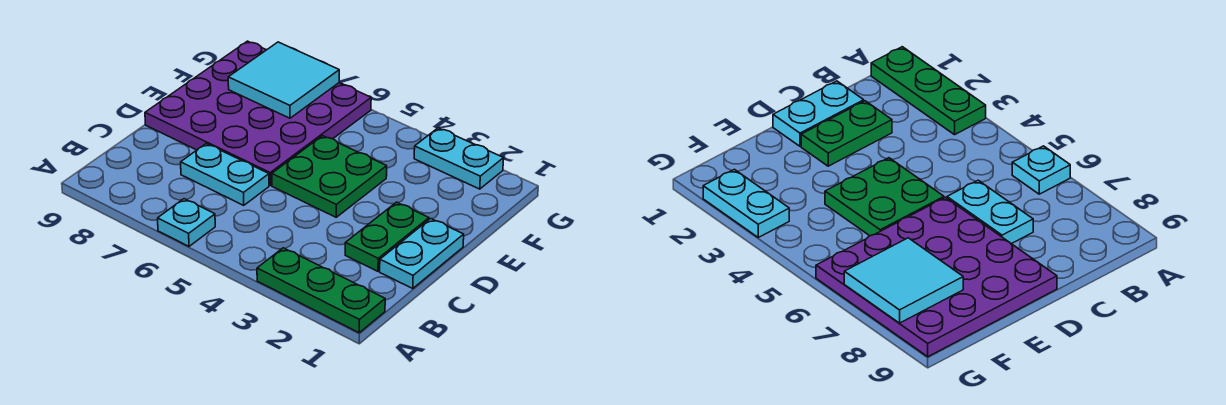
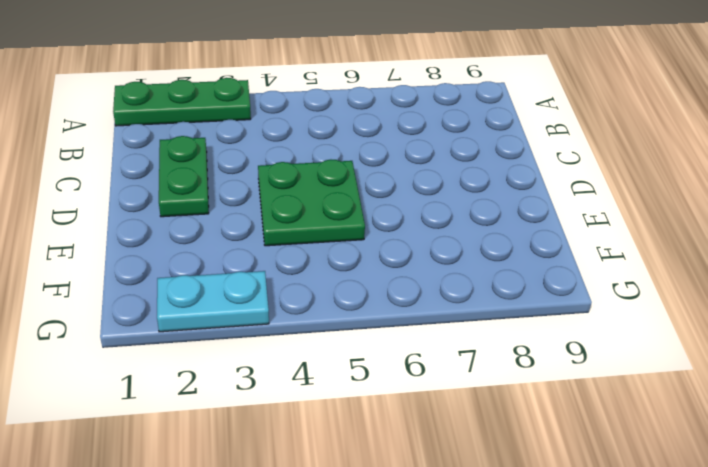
none -> cyan plate A6 level 1
none -> cyan plate C1:D1 level 1

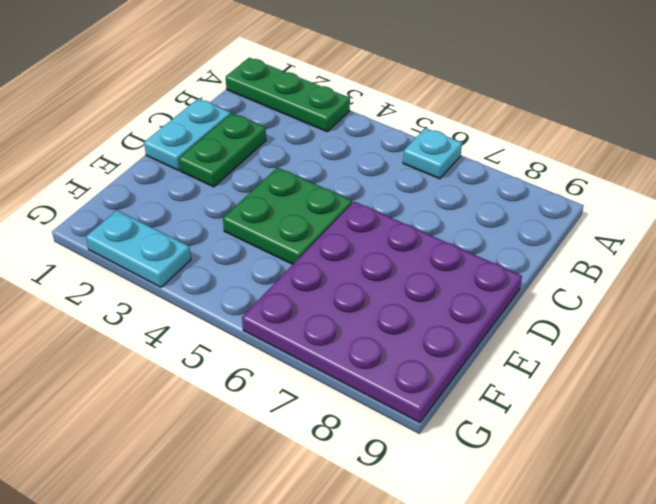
none -> cyan plate C6:C7 level 1
none -> cyan tile F7:G8 level 2

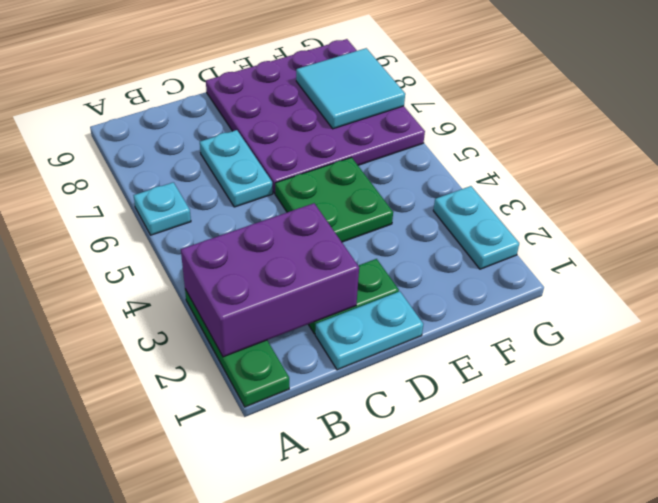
purple brick A2:C3 level 2 -> none

